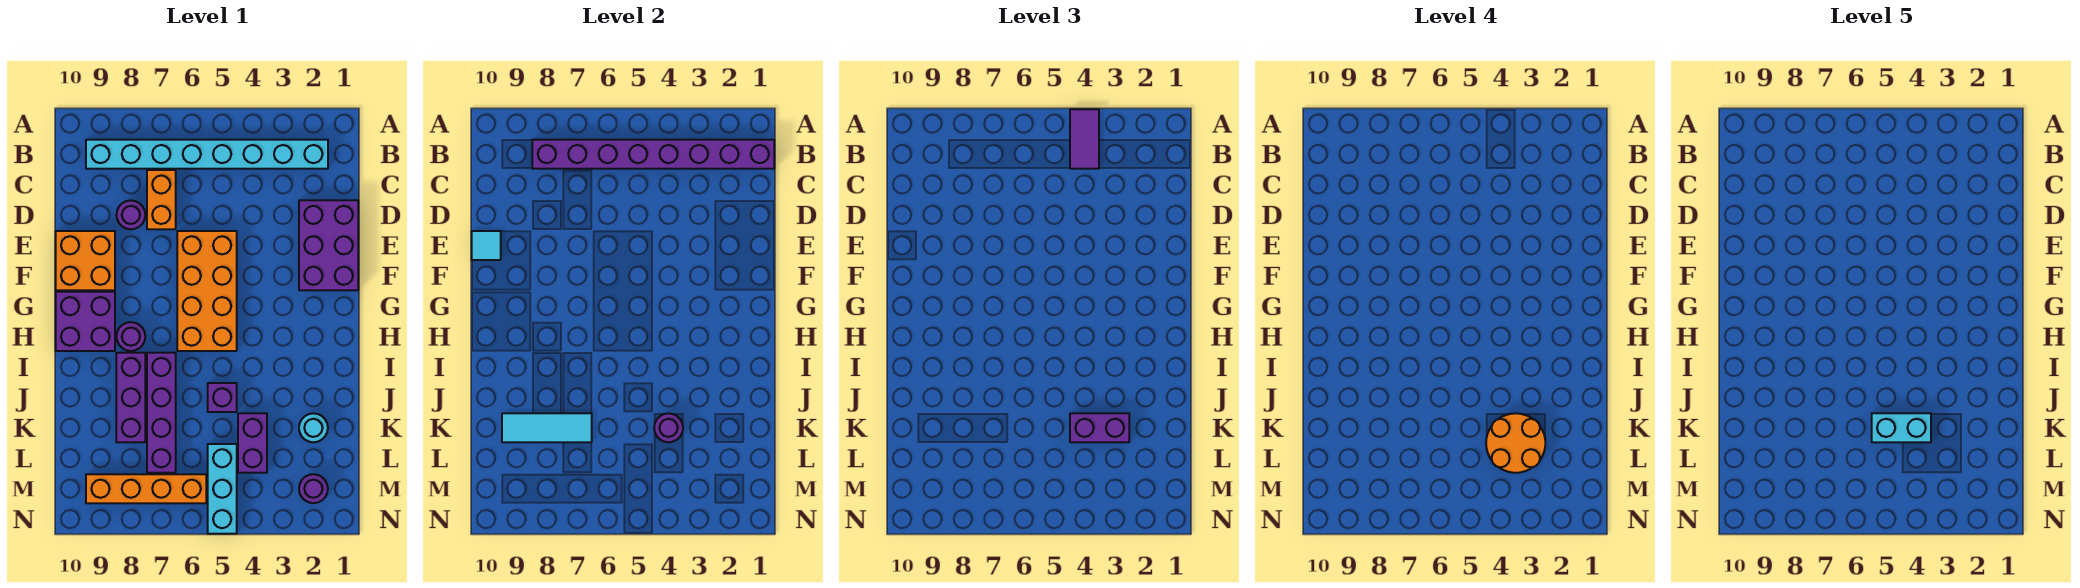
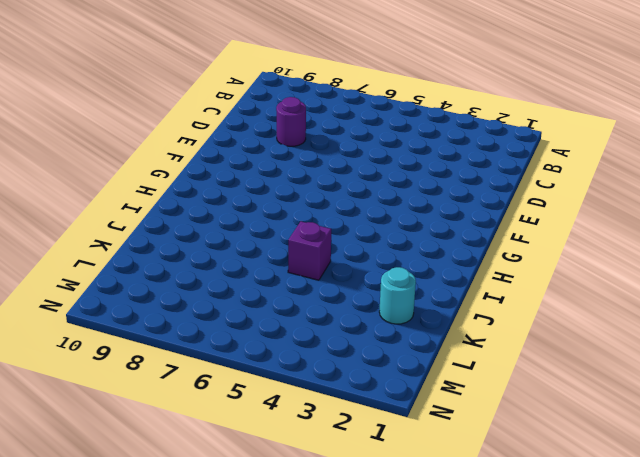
none -> cyan brick B2:B9 level 1
none -> orange brick C7:D7 level 1
none -> purple brick D1:F2 level 1

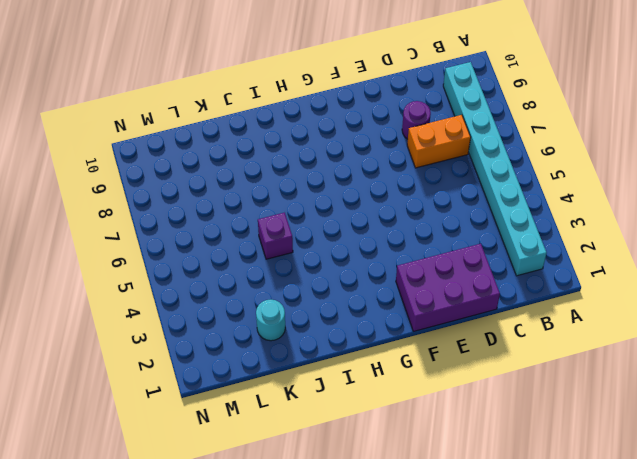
none -> orange brick E5:H6 level 1
none -> orange brick E9:F10 level 1
none -> purple brick G9:H10 level 1

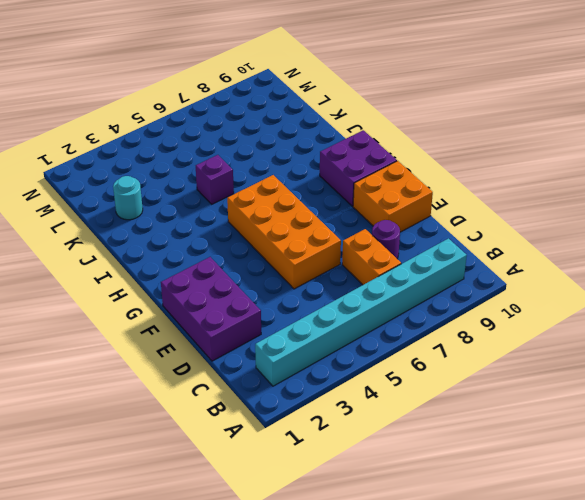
none -> purple round brick H8 level 1
none -> purple brick I7:L7 level 1
none -> purple brick I8:K8 level 1

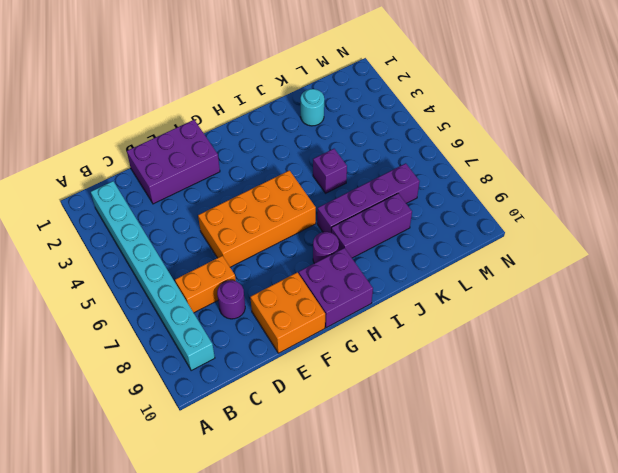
none -> purple brick K4:L4 level 1
none -> cyan brick L5:N5 level 1
none -> purple round brick M2 level 1

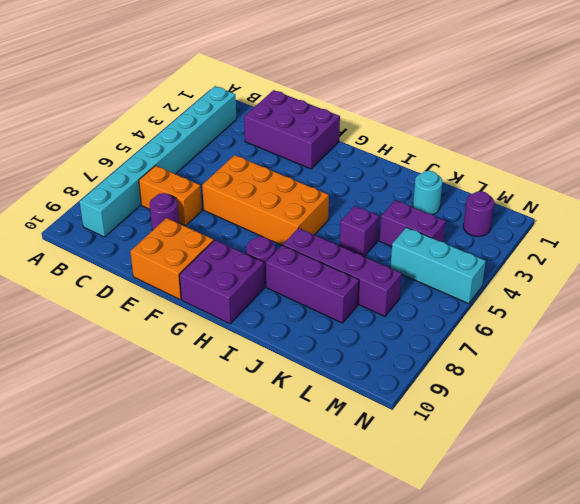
none -> orange brick M6:M9 level 1
none -> purple brick B1:B8 level 2
none -> cyan tile E10 level 2

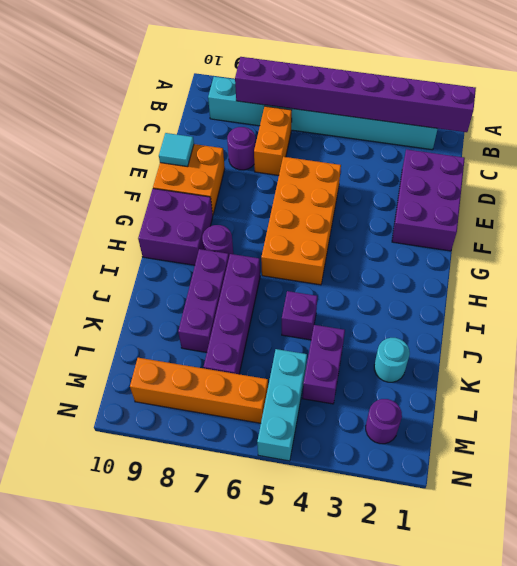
none -> purple round brick K4 level 2
none -> cyan tile K7:K9 level 2
none -> purple tile A4:B4 level 3

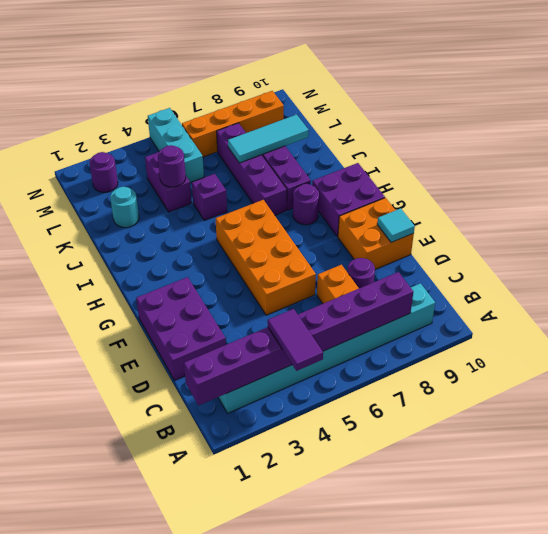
none -> purple brick K3:K4 level 3
none -> orange round brick K3:L4 level 4
none -> cyan brick K4:K5 level 5

